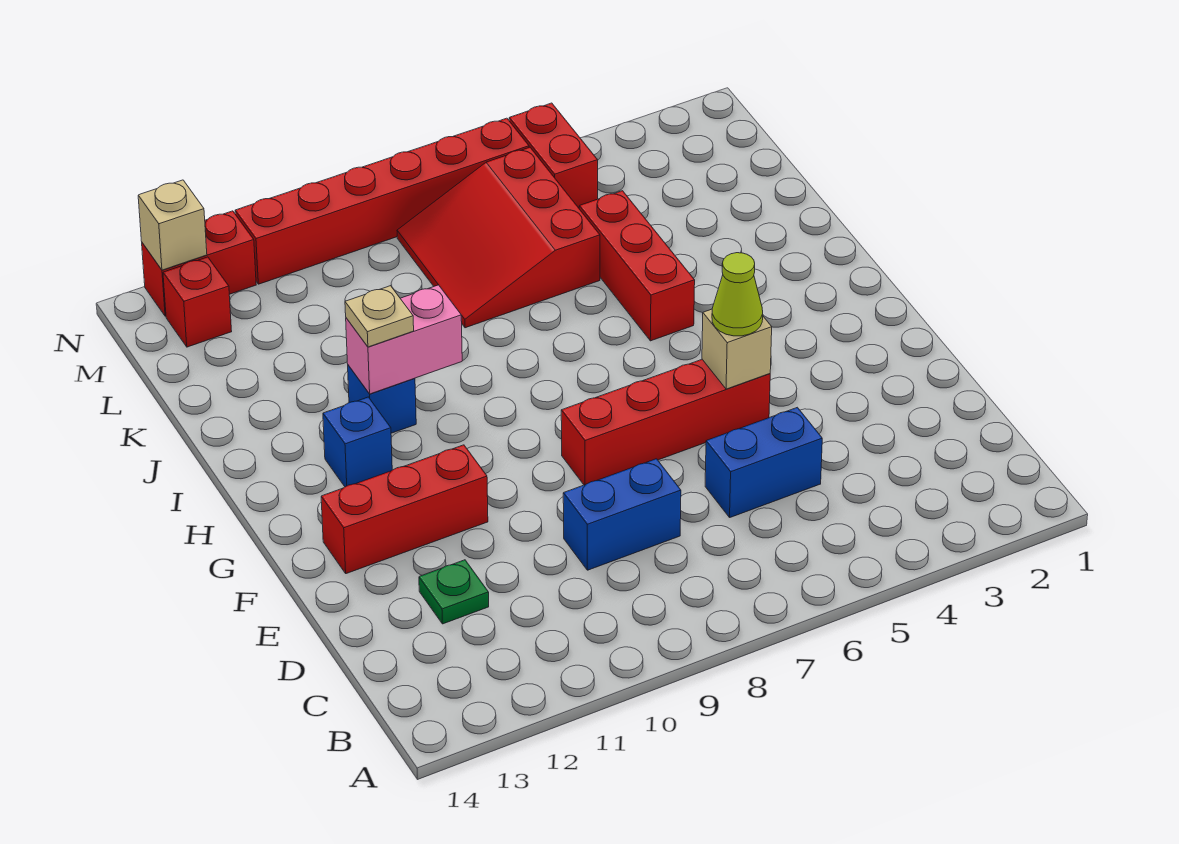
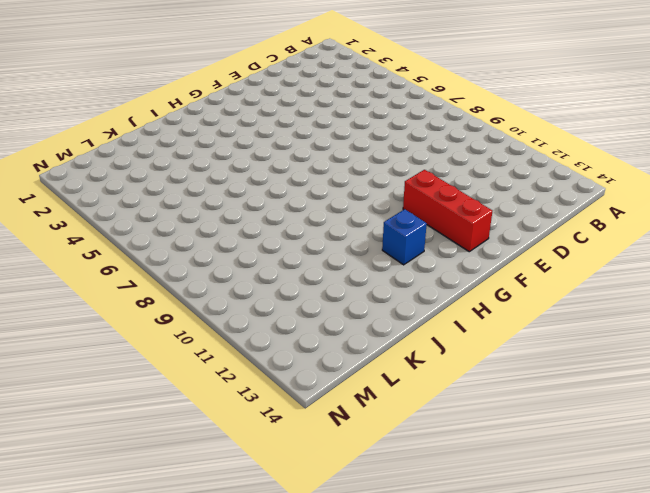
none -> blue brick D5:D6 level 1
none -> blue brick D8:D9 level 1
none -> green plate D12 level 1

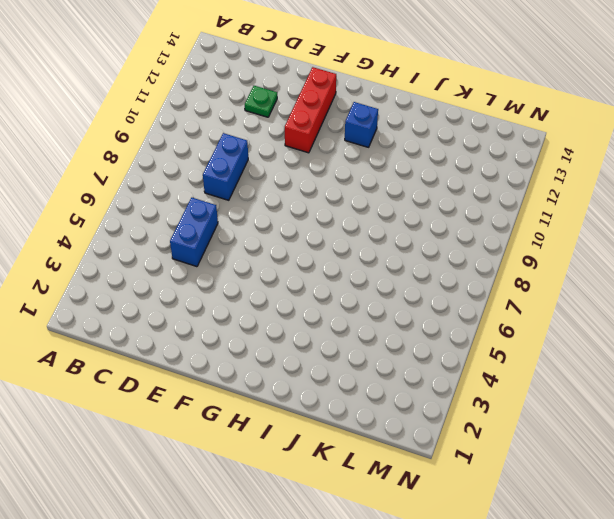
none -> red brick F5:F8 level 1
none -> red brick I5:K5 level 1
none -> blue brick I11 level 1

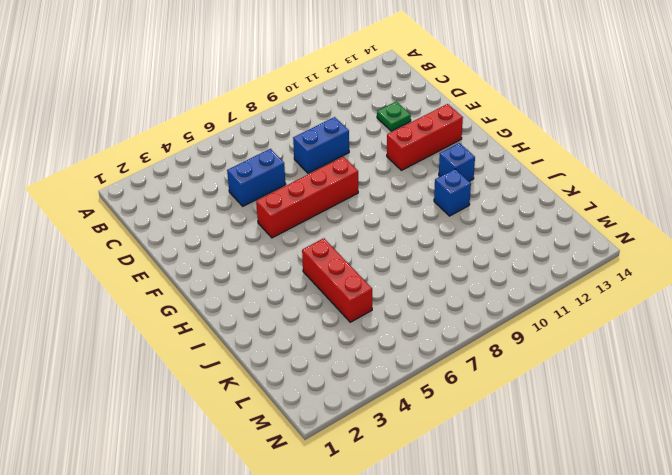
none -> red slope K6:M8 level 1 top 6
none -> red brick M5:N5 level 1
none -> red brick M13 level 1

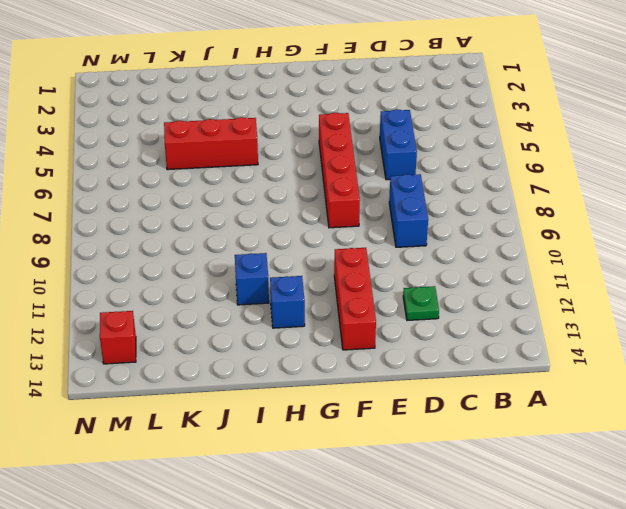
none -> red slope K6:M8 level 1 top 6
none -> red brick M5:N5 level 1
none -> red brick N6:N11 level 1

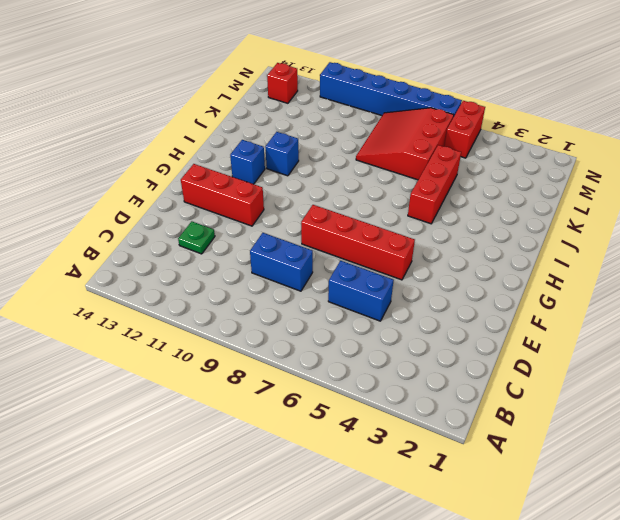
blue brick N6:N11 level 1 -> red brick N6:N11 level 1
none -> red brick N12:N13 level 1
none -> tan brick F5 level 2
none -> pink brick I10:I11 level 2

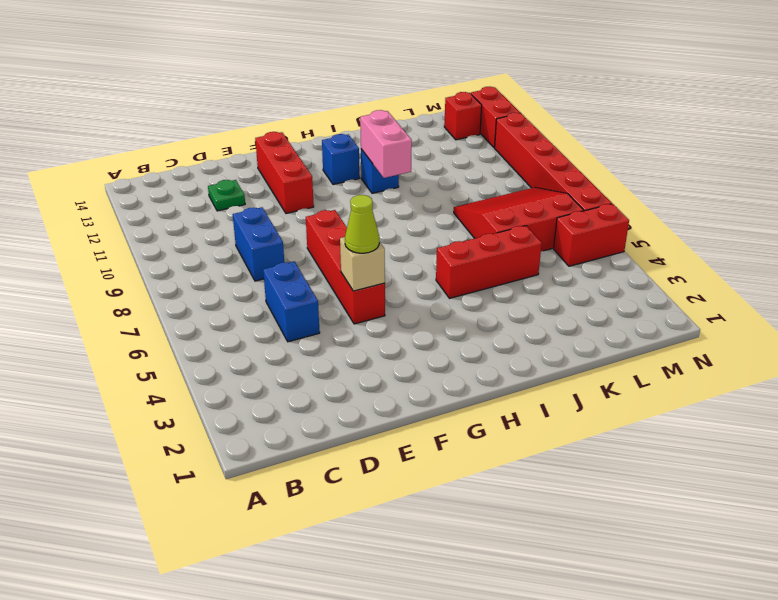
none -> tan brick N13 level 2
none -> tan plate I11 level 3

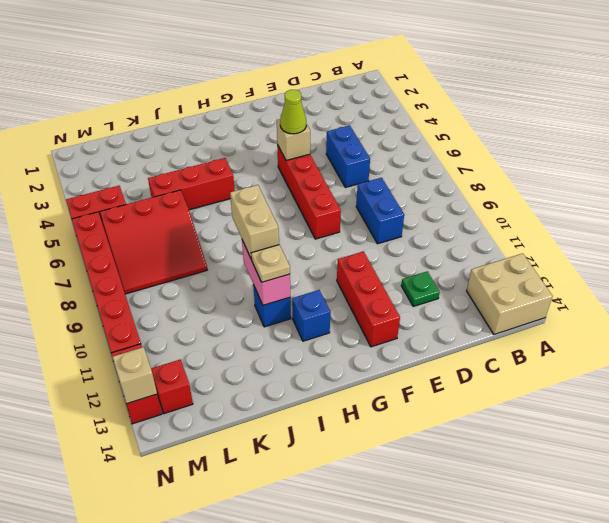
tan brick A13:B14 level 1 -> none
tan brick I9:I10 level 3 -> none

